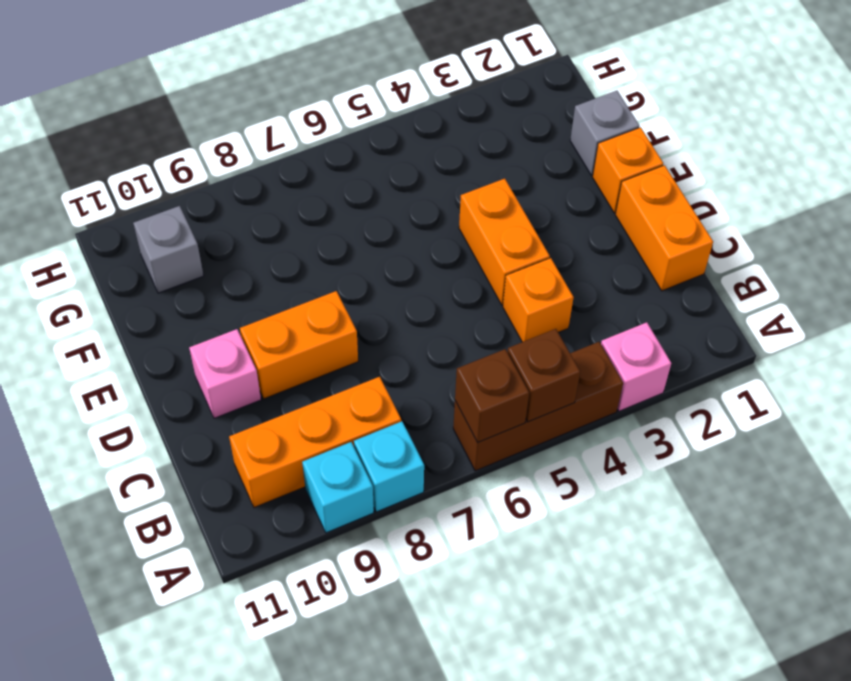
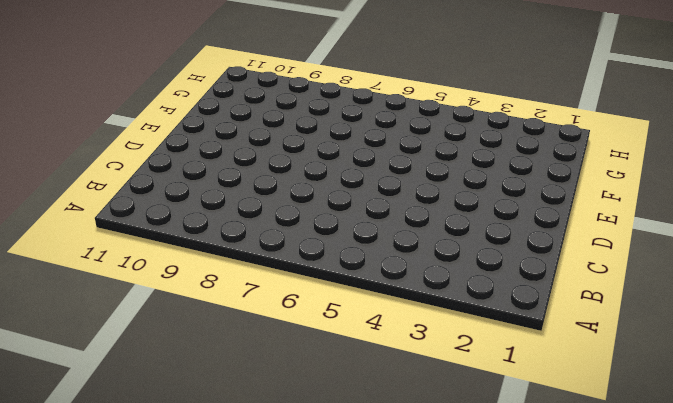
none -> pink brick A3 level 1
none -> brown brick A4:A6 level 1
none -> cyan brick A8 level 1

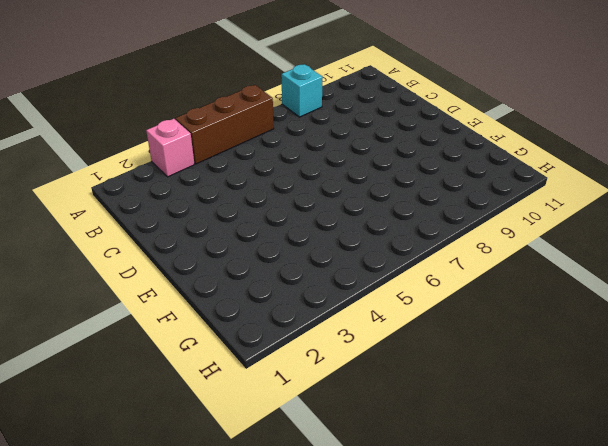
none -> cyan brick A9 level 1
none -> orange brick B8:B10 level 1
none -> orange brick C1:D1 level 1

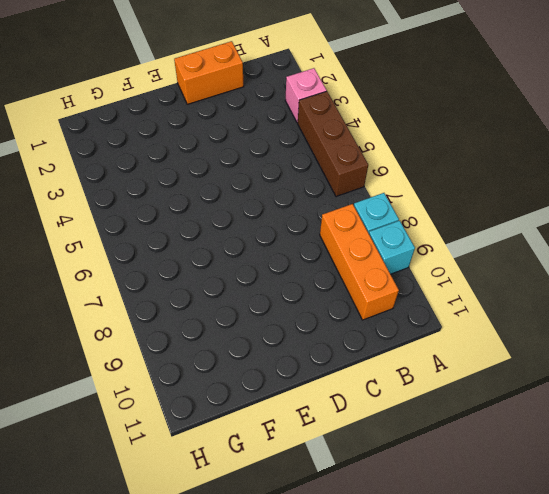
none -> orange brick C4 level 1
none -> orange brick D4:E4 level 1
none -> orange brick D8:D9 level 1

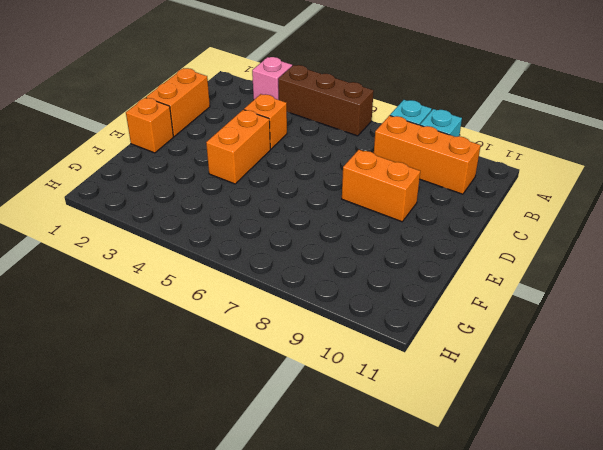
none -> pink brick D10 level 1
none -> grey brick F1 level 1
none -> grey brick G10 level 1

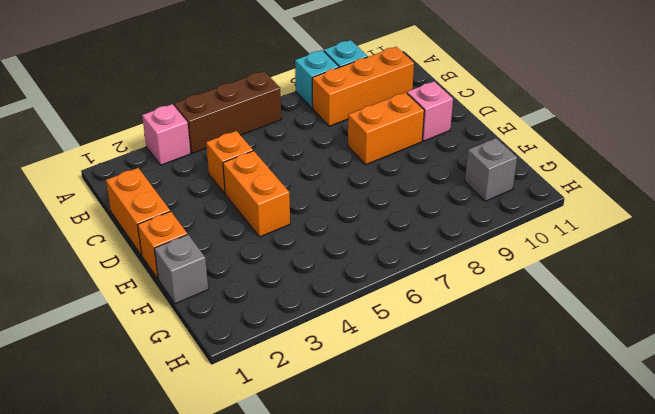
none -> brown brick A5 level 2
none -> brown brick A6 level 2

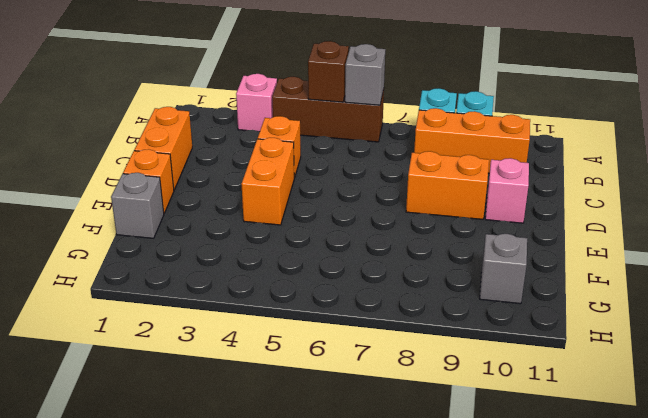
grey brick A6 level 2 -> brown brick A6 level 2

